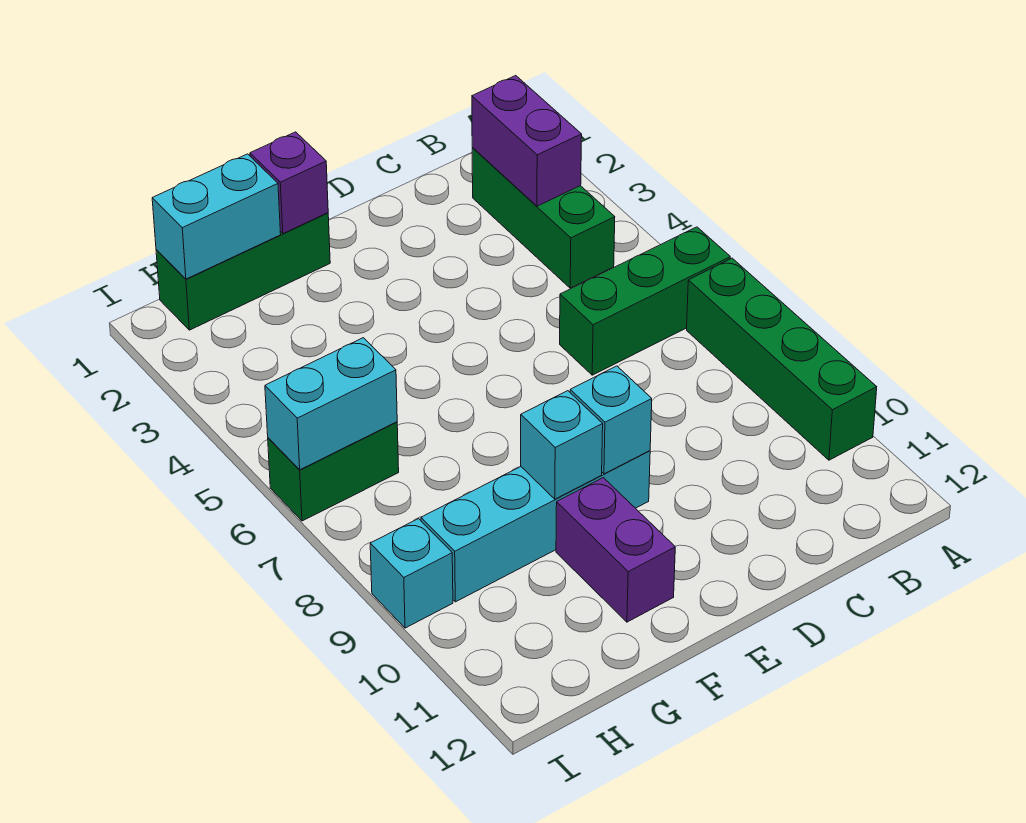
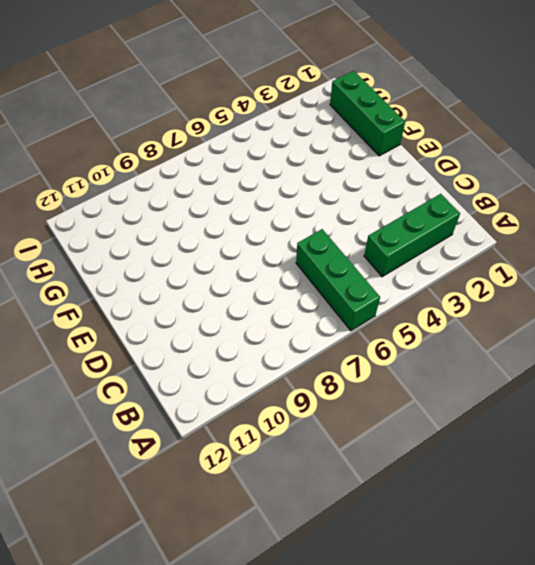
none -> green brick A7:A10 level 1
none -> cyan brick E9:H9 level 1
none -> purple brick F10:F11 level 1

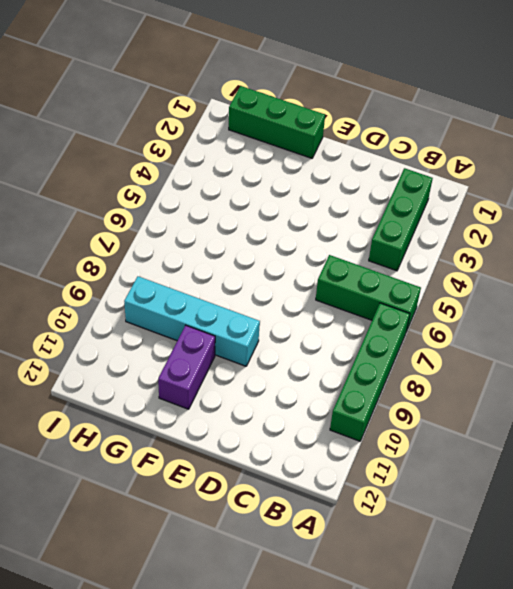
none -> green brick H6:I6 level 1
none -> cyan brick I9 level 1
none -> purple brick B2:B3 level 2

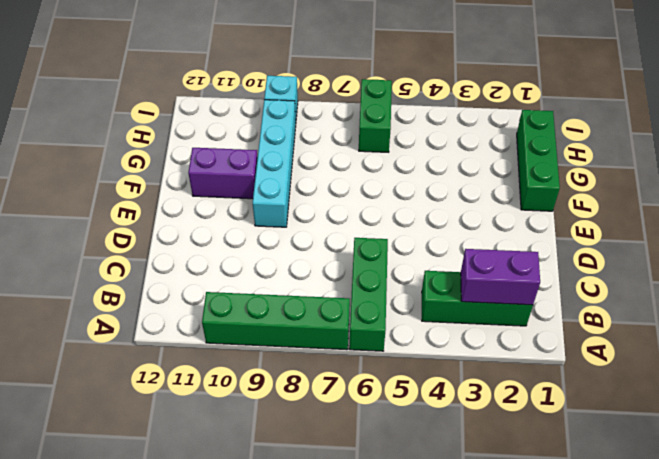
none -> cyan brick E9 level 2
none -> purple brick F1 level 2
none -> cyan brick F9 level 2

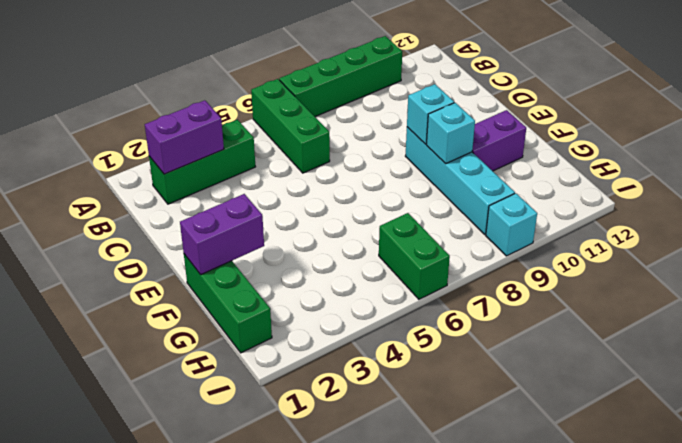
purple brick F1:F2 level 2 -> purple brick F1 level 2
none -> cyan brick G1:H1 level 2
none -> cyan brick H6:I6 level 2

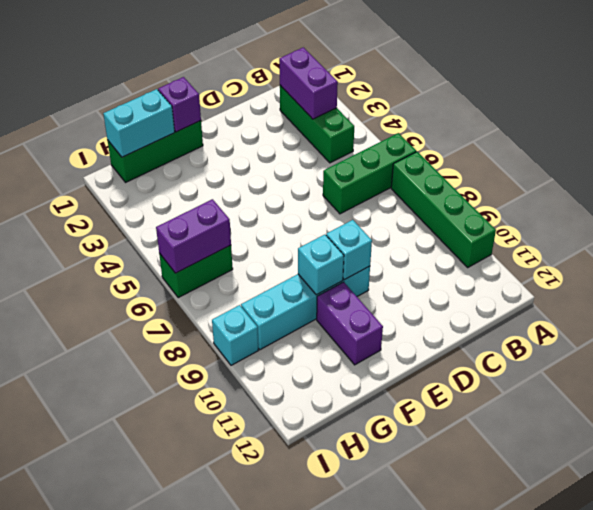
purple brick H6:I6 level 2 -> cyan brick H6:I6 level 2

